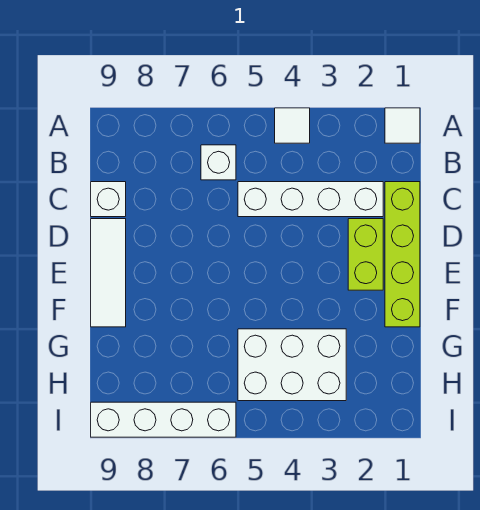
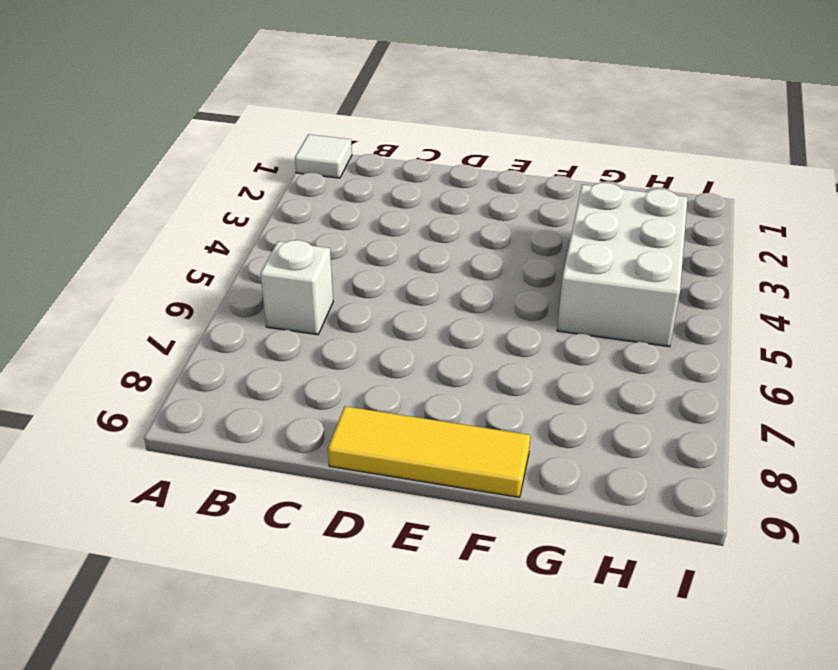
yellow tile D9:F9 level 1 -> white tile D9:F9 level 1
none -> white tile A4 level 1
none -> lime brick C1:F1 level 1

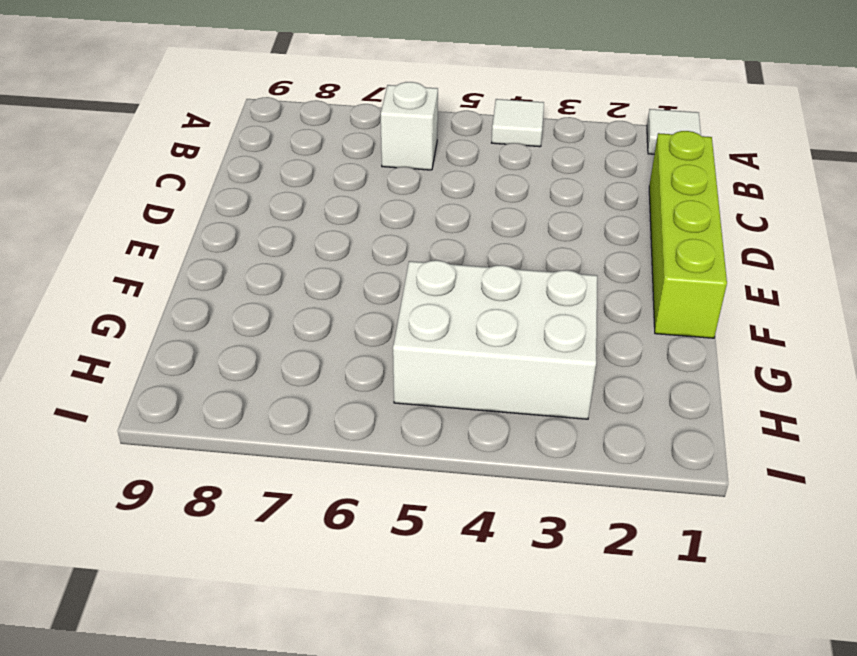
none -> white brick C2:C5 level 1
none -> white brick C9 level 1

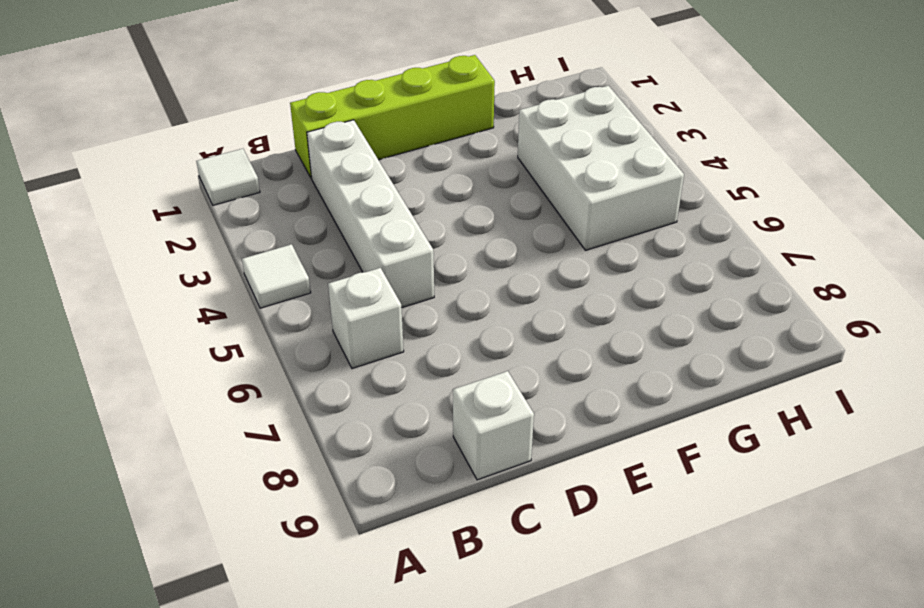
none -> lime brick D2:E2 level 1
none -> white tile D9:F9 level 1

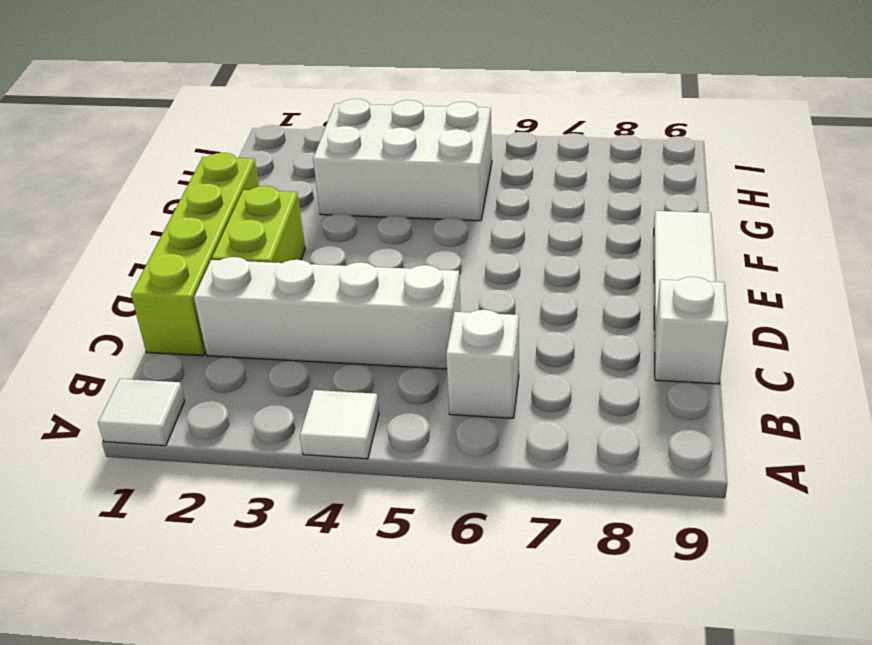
none -> white brick I6:I9 level 1

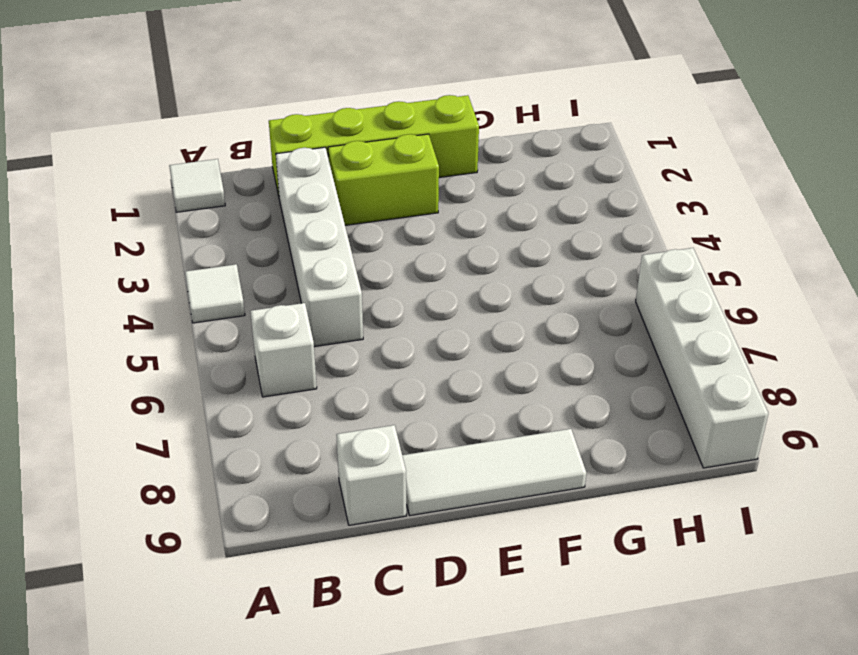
none -> white brick G3:H5 level 1

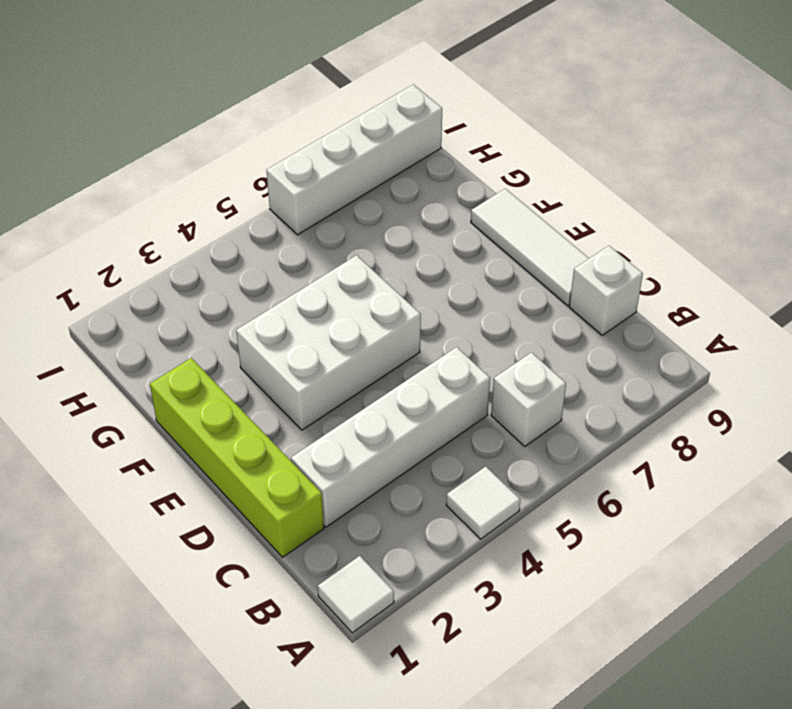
white brick E3:F5 level 1 -> white brick G3:H5 level 1
none -> lime brick D2:E2 level 1

